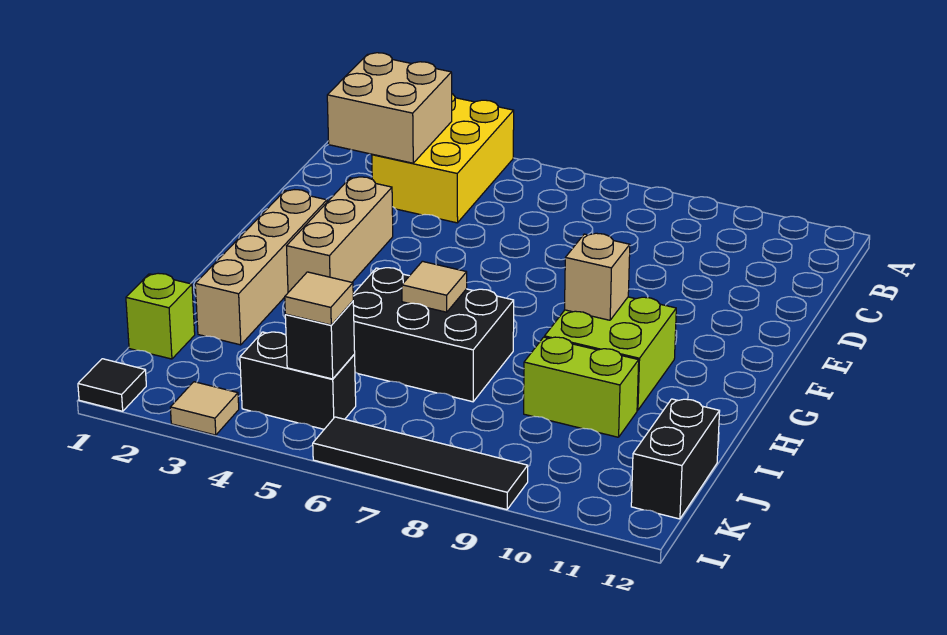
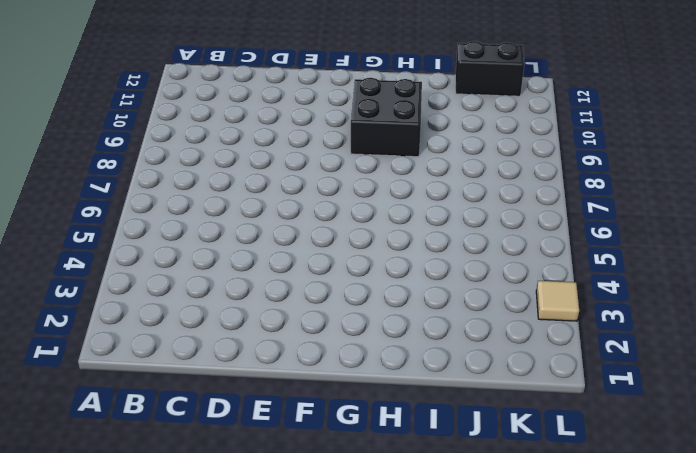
black brick G9:H10 level 1 -> lime brick G9:H10 level 1
none -> yellow brick A3:C4 level 1
none -> tan brick E3:G3 level 1
none -> tan brick F2:I2 level 1

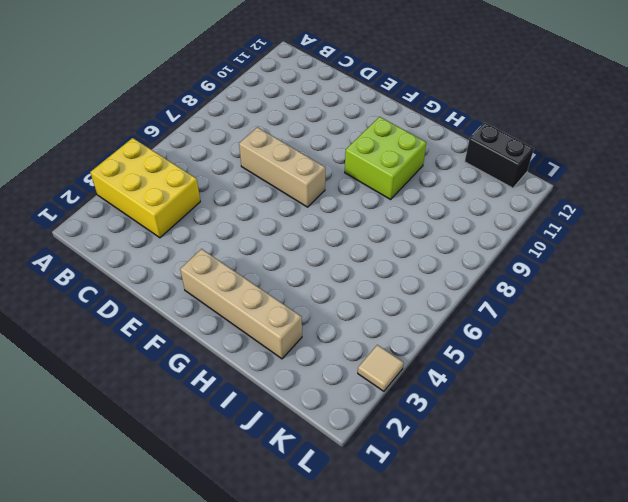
tan brick D7:F7 level 1 -> tan brick E3:G3 level 1
none -> black brick H5:I7 level 1
none -> lime brick I9:I10 level 1
none -> lime brick J1 level 1

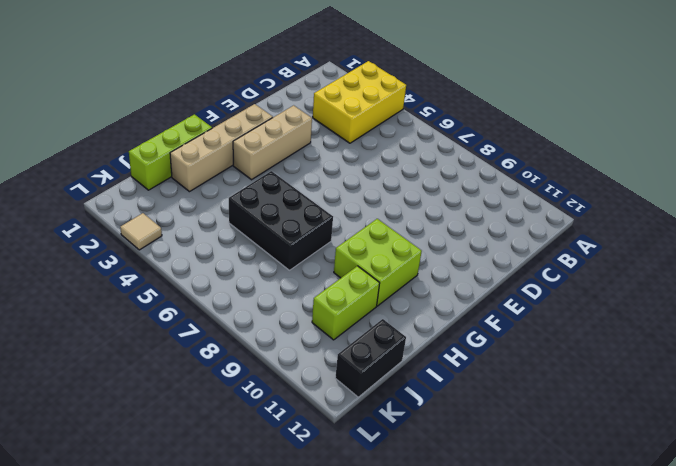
lime brick H1:J1 level 1 -> lime brick J1 level 1
lime brick I10:J10 level 1 -> lime brick I9:I10 level 1
none -> black brick K4:K5 level 1
none -> black tile L1 level 1
none -> black tile L6:L9 level 1

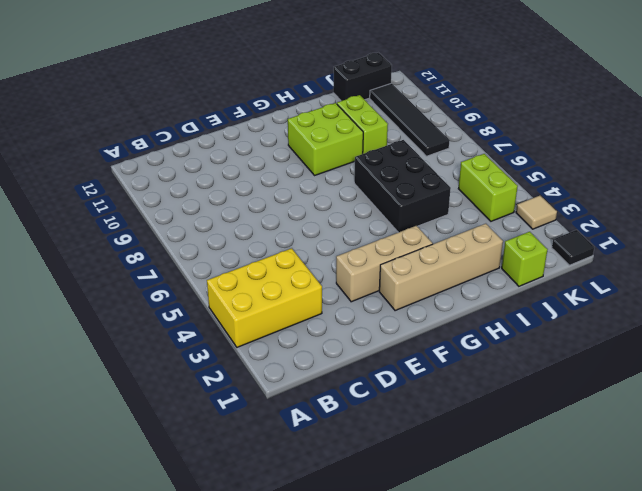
lime brick K4:K5 level 1 -> black brick K4:K5 level 1
black tile K8:K11 level 1 -> black tile L6:L9 level 1
none -> tan brick B2:C3 level 2
none -> tan brick G9 level 2
none -> tan tile H6 level 2

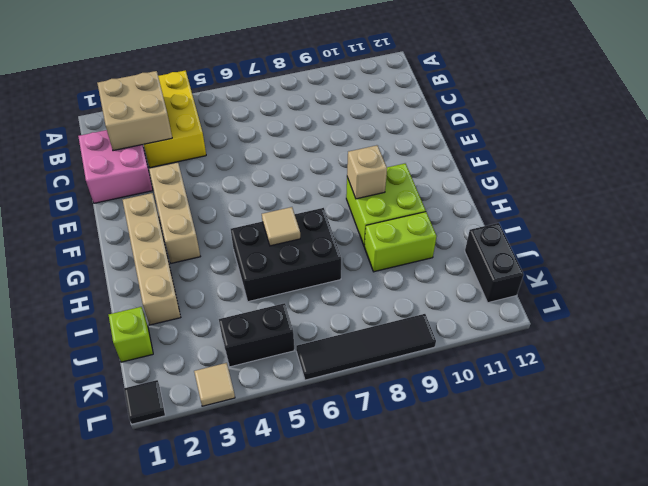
pink brick C1:D2 level 1 -> none
none -> black brick K5 level 2
none -> tan tile K5 level 3

